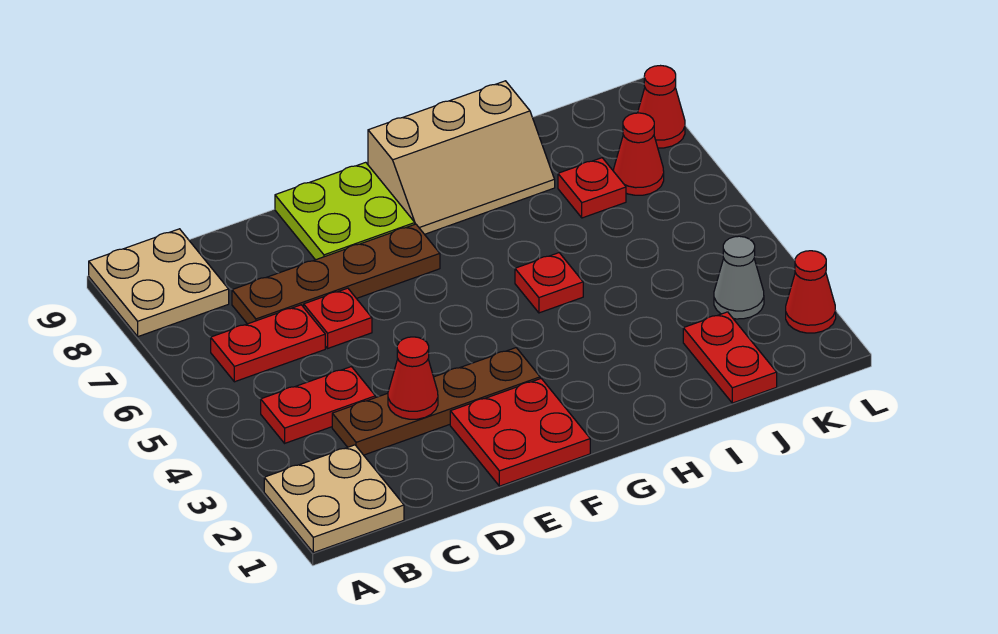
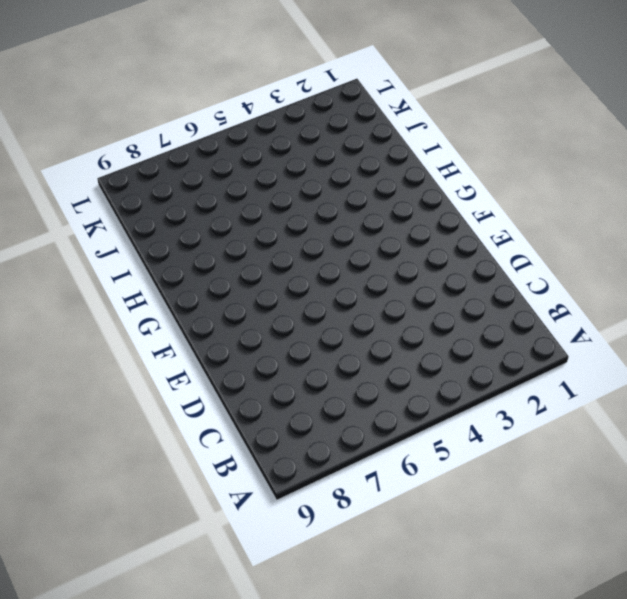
none -> tan plate A1:B2 level 1
none -> tan plate A8:B9 level 1
none -> red plate B4:C4 level 1

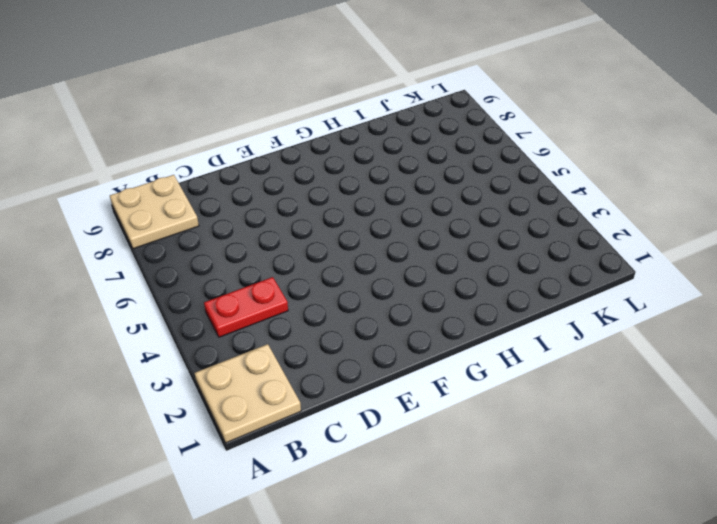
none -> red plate B6:C6 level 1
none -> brown plate C3:F3 level 1
none -> brown plate C7:F7 level 1

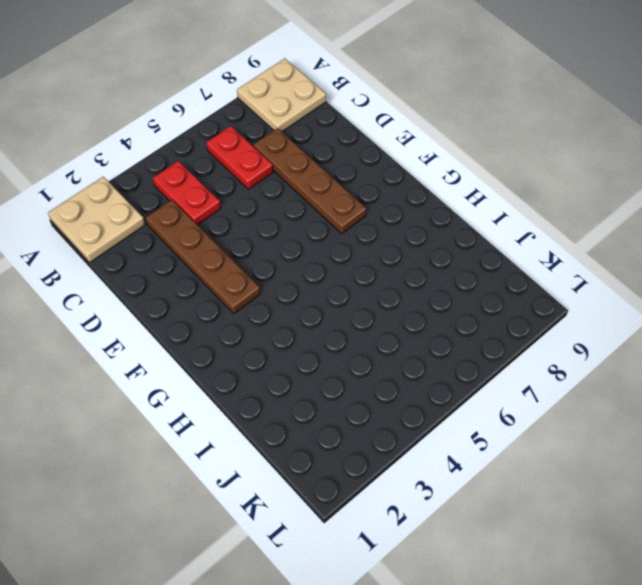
none -> red plate D6 level 1
none -> red plate E1:F2 level 1
none -> lime plate E8:F9 level 1

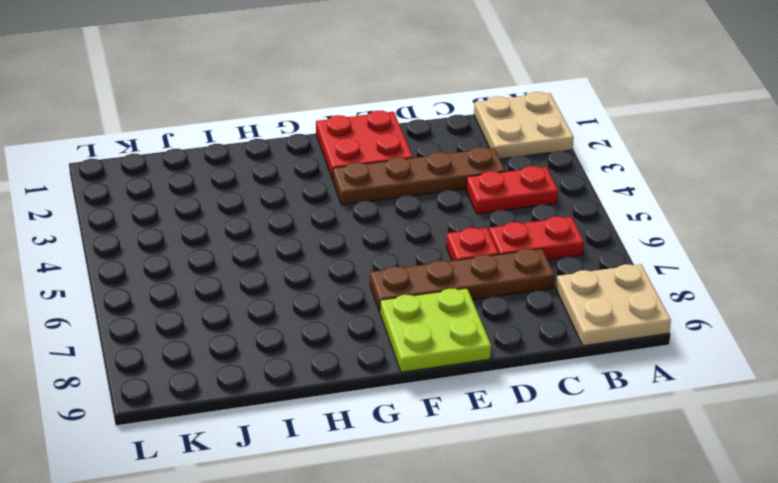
none -> tan slope G8:I9 level 1 top 9
none -> red plate H5 level 1
none -> red plate J1:J2 level 1

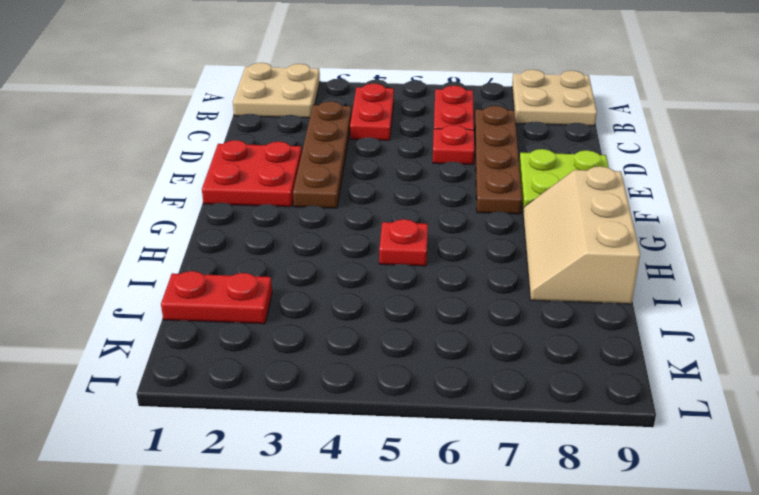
none -> red plate J7 level 1
none -> grey cone K3 level 1
none -> red cone K7 level 1

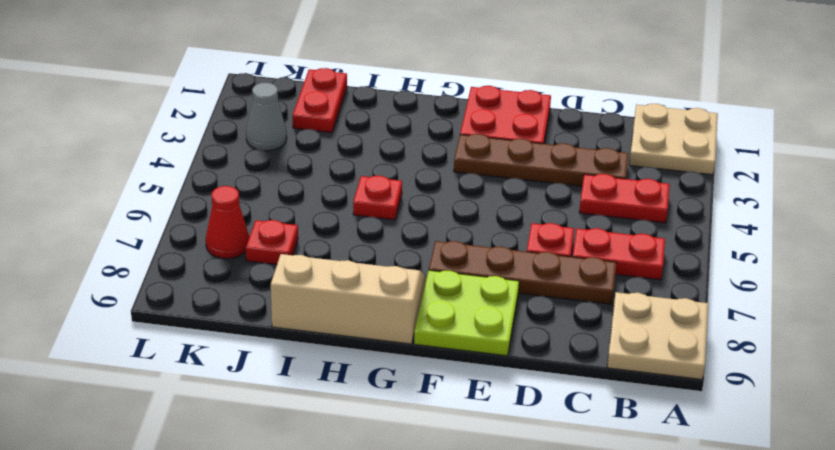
none -> red cone L2 level 1
none -> red cone L8 level 1
none -> red cone D3 level 2

